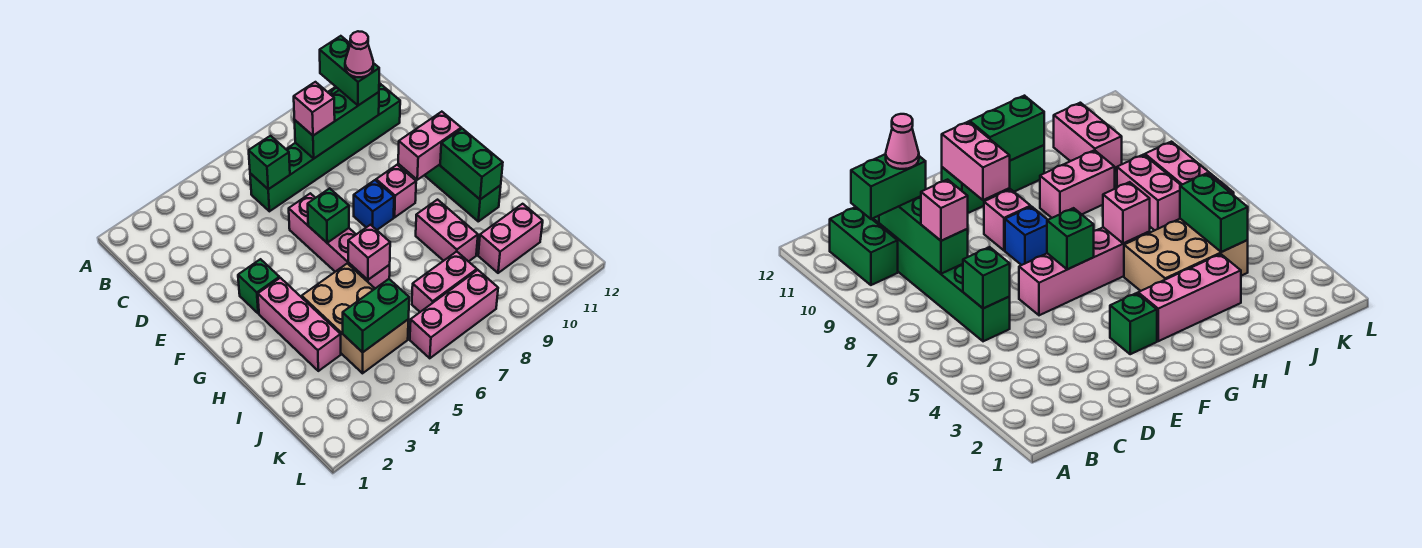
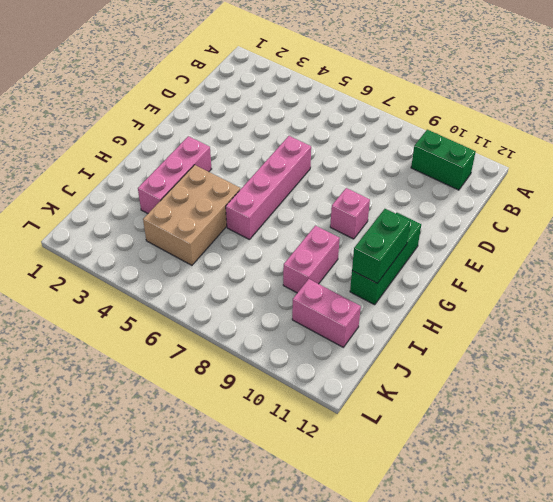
none -> green brick C6:C11 level 1
none -> green brick F3 level 1
none -> blue brick F8 level 1

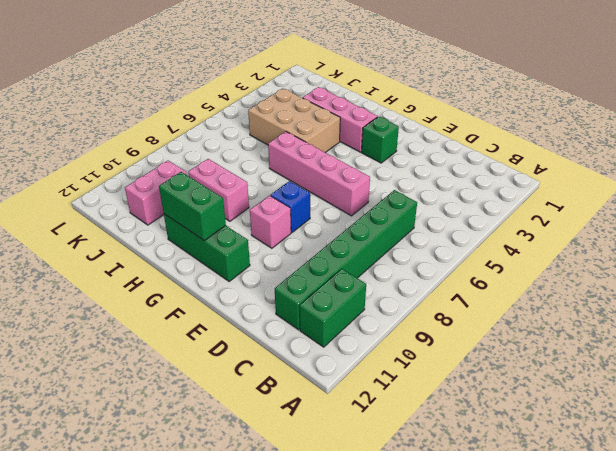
none -> pink brick J7:J8 level 1
none -> pink brick K6:K8 level 1
none -> green brick C6 level 2

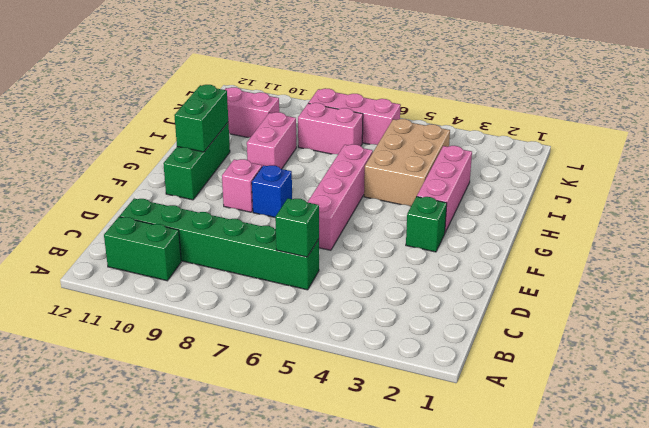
none -> green brick C8:C10 level 2
none -> green brick F6 level 2
none -> pink brick F10:F11 level 2

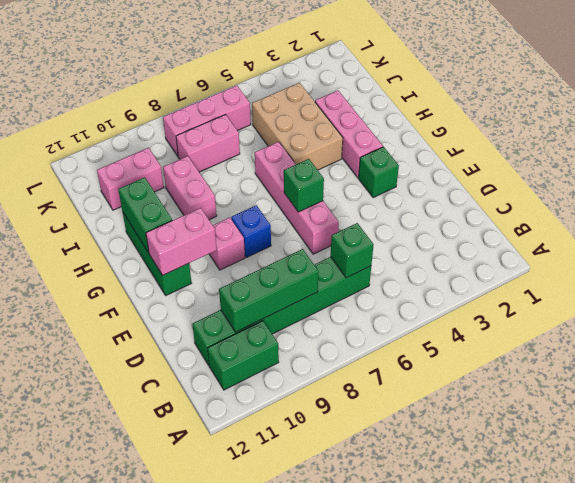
none -> pink brick H6 level 2
none -> green brick J4:J5 level 2
none -> green brick B10:C10 level 3

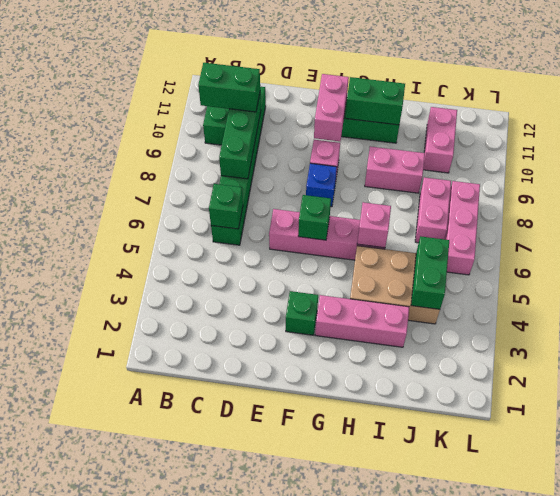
none -> pink brick C8 level 3
none -> pink cone C10 level 4

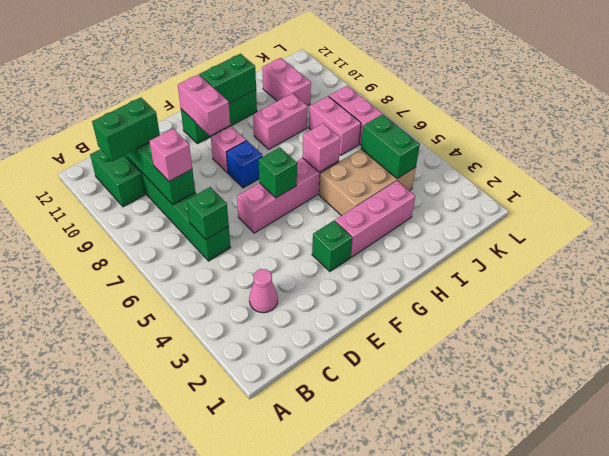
pink cone C3 level 1 -> pink cone C10 level 4

